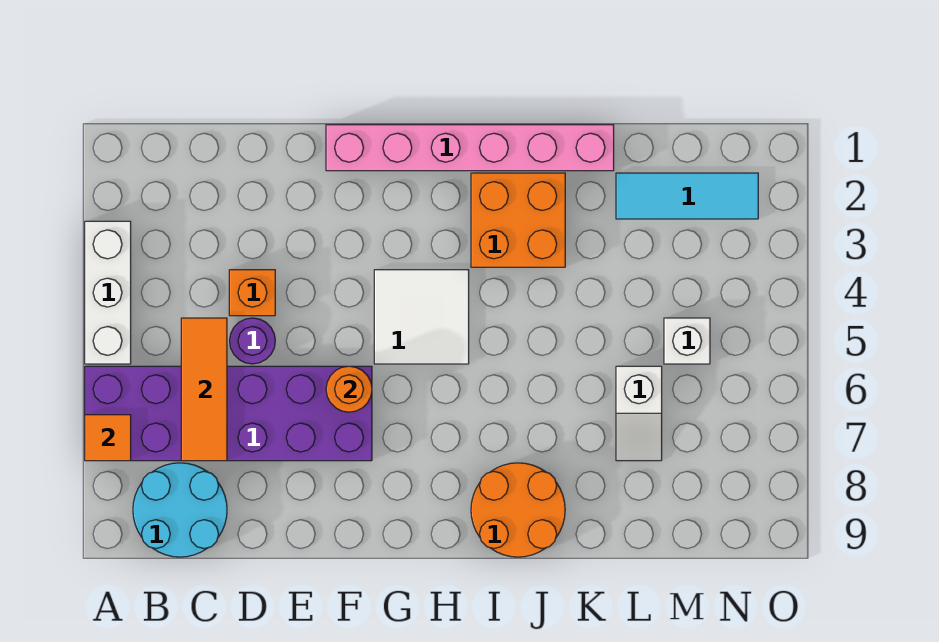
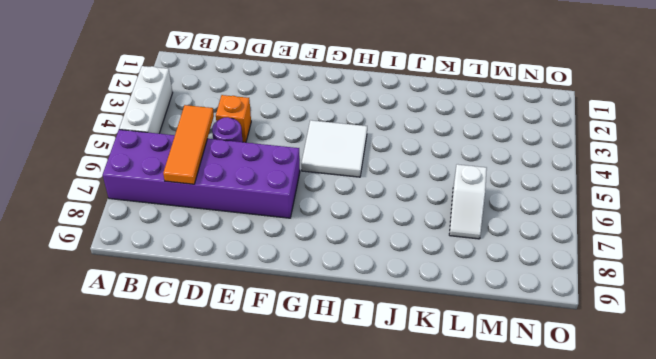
none -> cyan round brick B8:C9 level 1
none -> pink brick F1:K1 level 1
none -> orange brick I2:J3 level 1

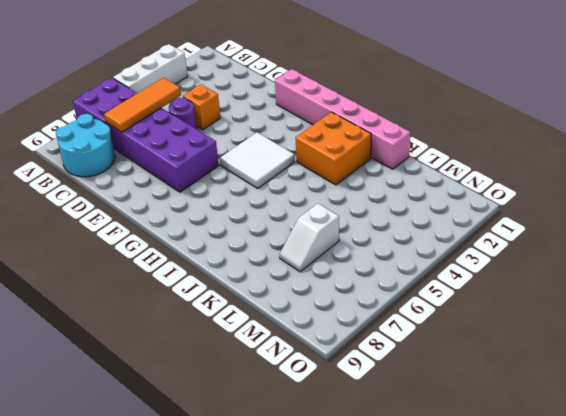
none -> orange round brick I8:J9 level 1
none -> cyan tile L2:N2 level 1
none -> white brick M5 level 1

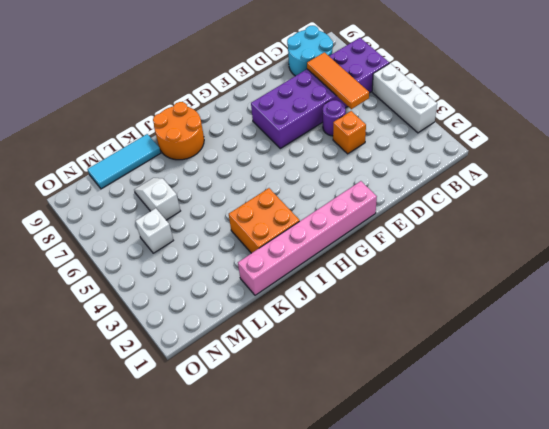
cyan tile K9:M9 level 1 -> cyan tile L2:N2 level 1
none -> white tile G4:H5 level 1
none -> orange tile A7 level 2
none -> orange round brick F6 level 2

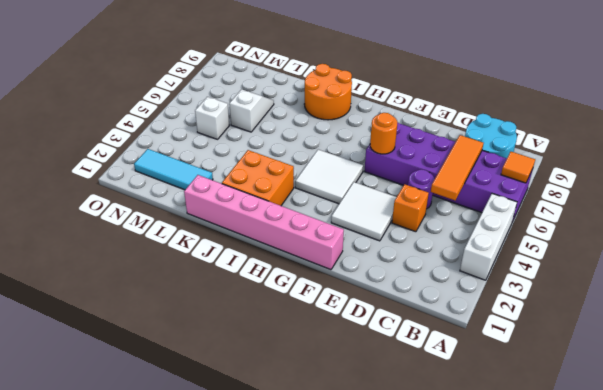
white tile E3:F4 level 1 -> none

